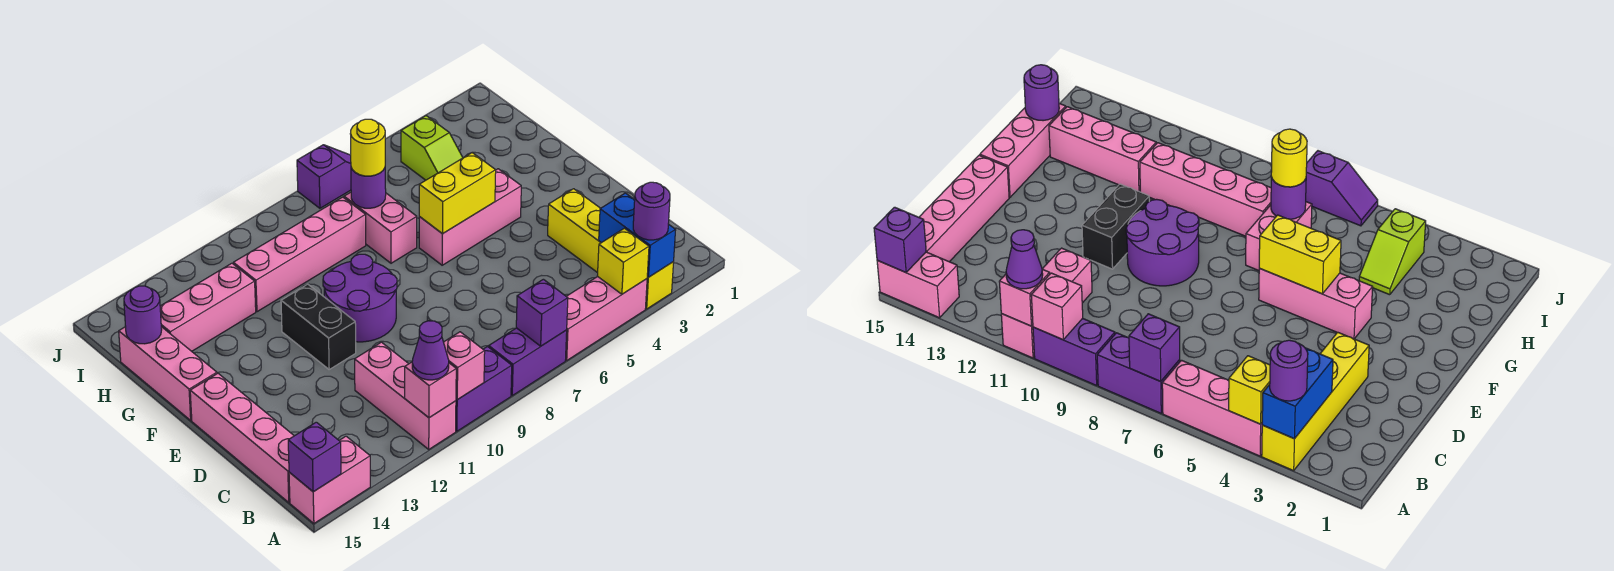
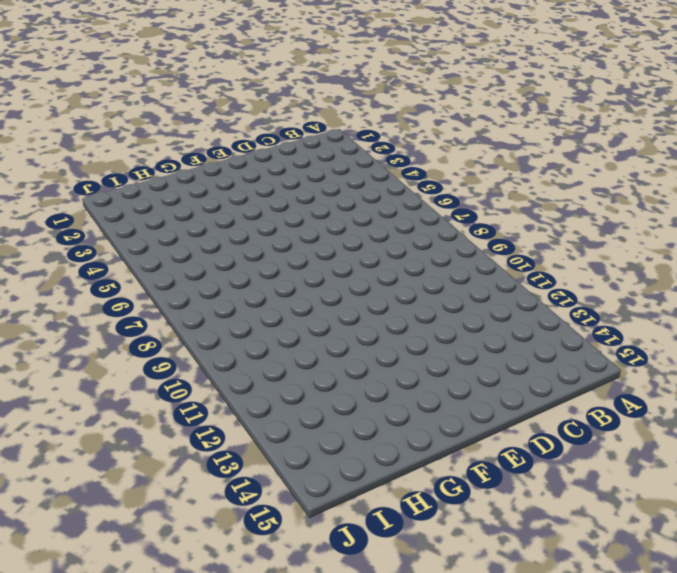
none -> yellow brick A3:D3 level 1
none -> pink brick A4:A6 level 1
none -> purple brick A7:A8 level 1

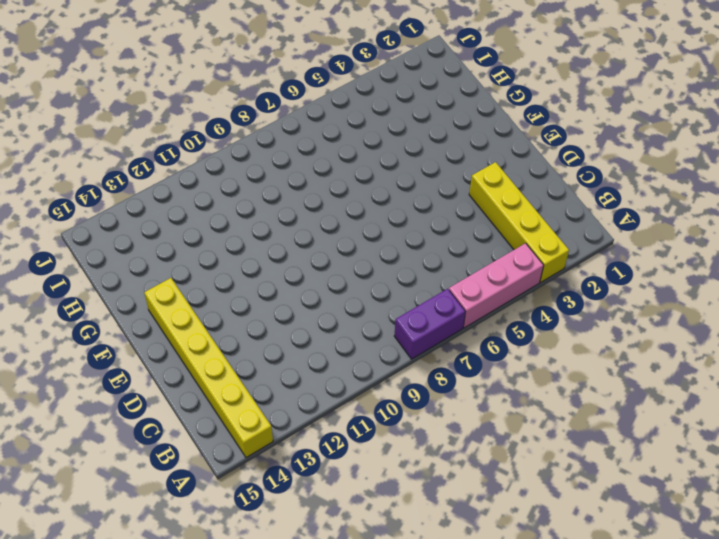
yellow brick A14:F14 level 1 -> pink brick A14:A15 level 1
none -> purple brick A9:A10 level 1
none -> pink brick A11:C11 level 1
none -> pink brick B15:E15 level 1

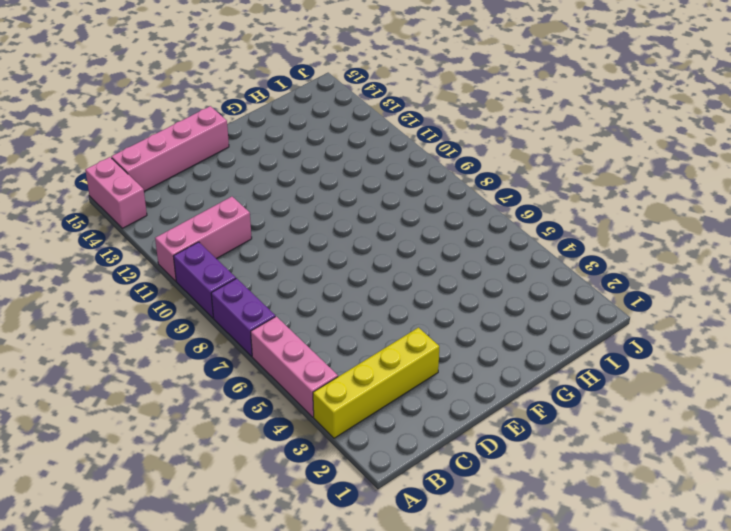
none -> purple round brick E9:F10 level 1
none -> black brick E11:F11 level 1
none -> pink brick F4:F6 level 1

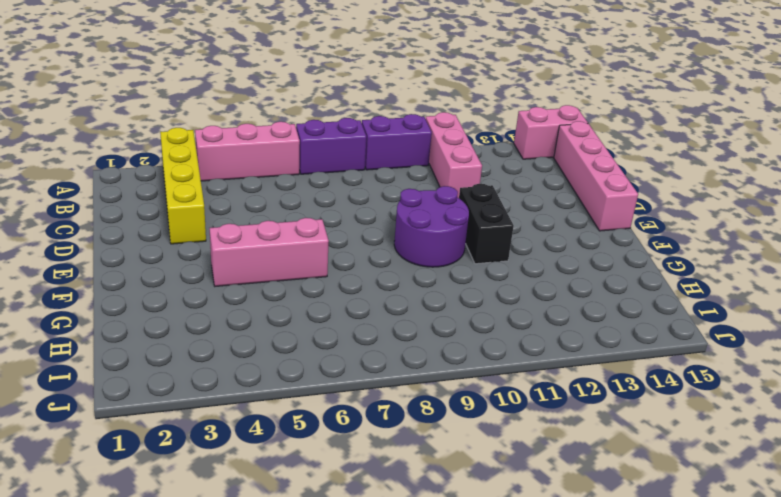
none -> pink brick F15:H15 level 1
none -> pink brick G7:H7 level 1
none -> lime slope H4:I4 level 1 top I

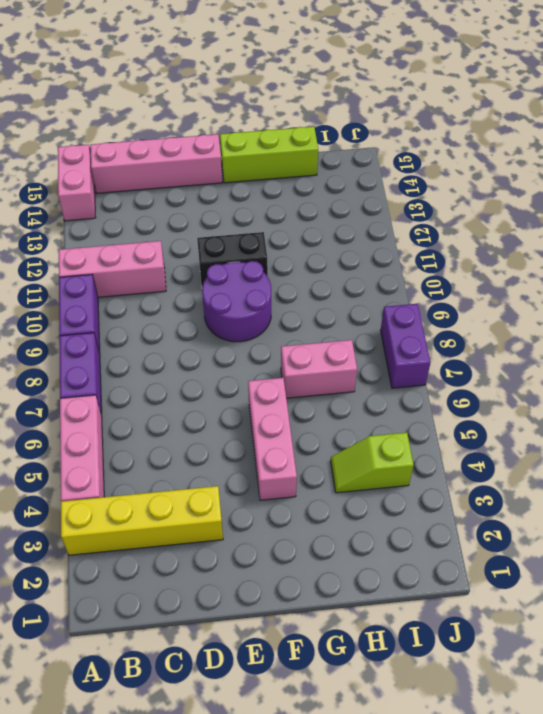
lime brick F15:H15 level 1 -> pink brick F15:H15 level 1
purple brick J7:J8 level 1 -> purple slope J6:J7 level 1 top 7
none -> pink brick H8:H11 level 1
none -> pink brick H12:H14 level 1
none -> blue brick A3:B3 level 2

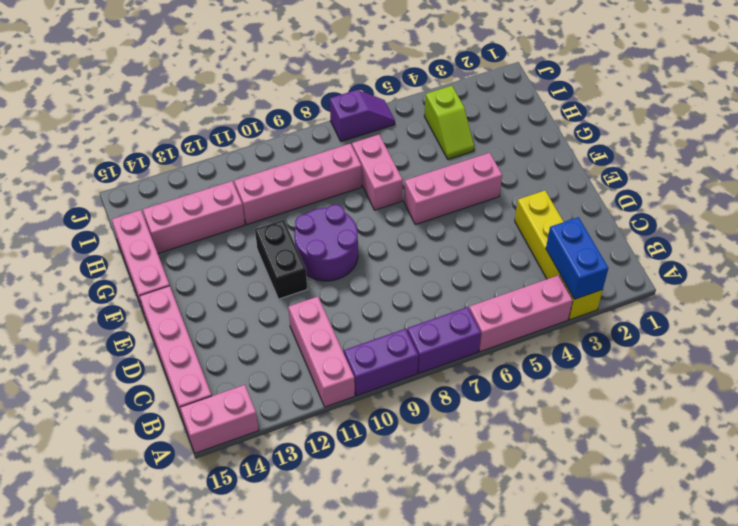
none -> yellow brick A4 level 2
none -> purple brick A7 level 2
none -> pink brick A10 level 2

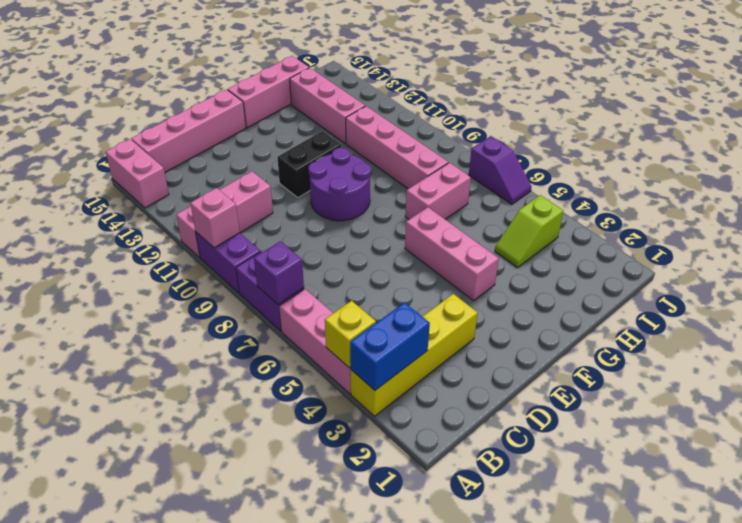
none -> pink brick A11 level 2
none -> purple brick A15 level 2
none -> yellow brick F5:F6 level 2

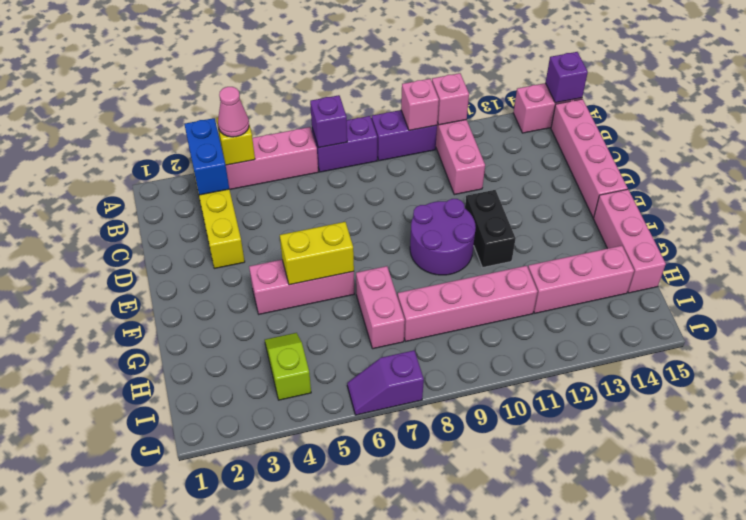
pink cone A4 level 3 -> none
none -> purple round brick H7 level 2
none -> purple round brick H15 level 2
none -> purple round brick A3 level 3

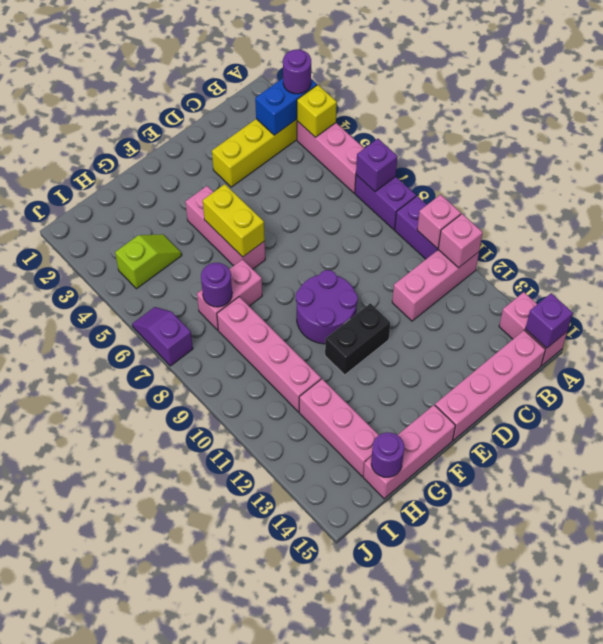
none -> purple cone A11 level 3
none -> yellow round brick H7 level 3

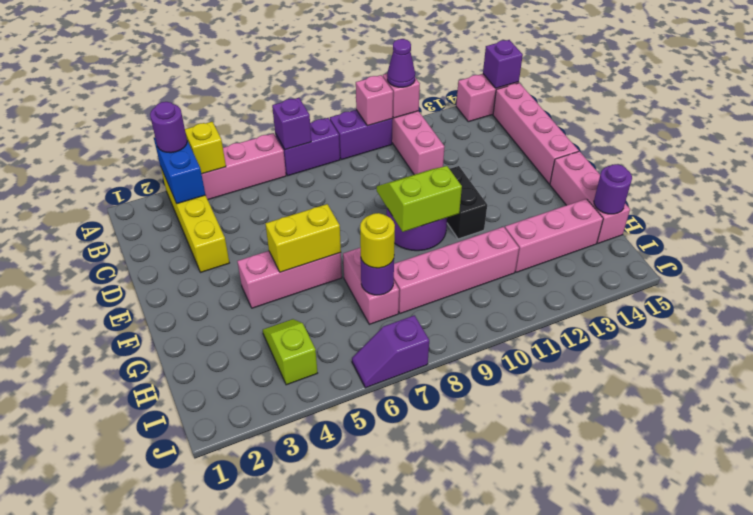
lime slope E9:F10 level 2 top F -> none

